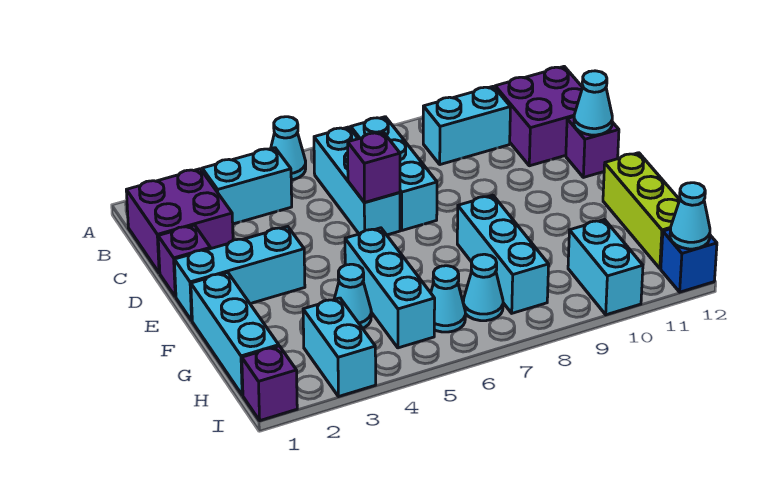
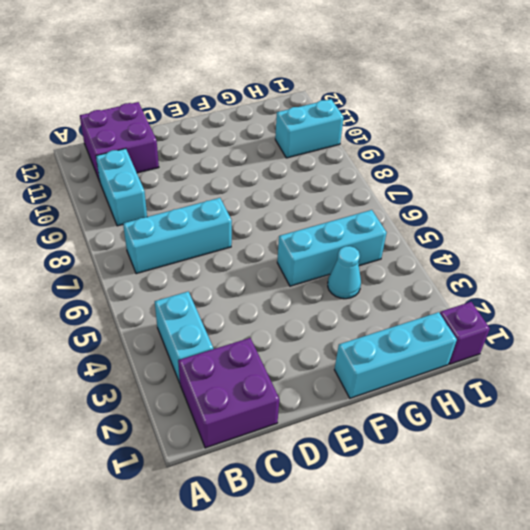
none -> cyan cone A5 level 1
none -> cyan brick B6:D6 level 1
none -> purple brick D1 level 1

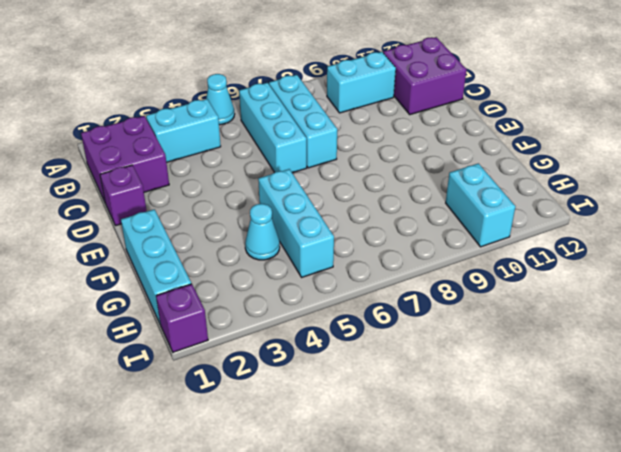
none -> purple brick D12 level 1
none -> cyan brick E1:E3 level 1
none -> cyan brick F8:H8 level 1

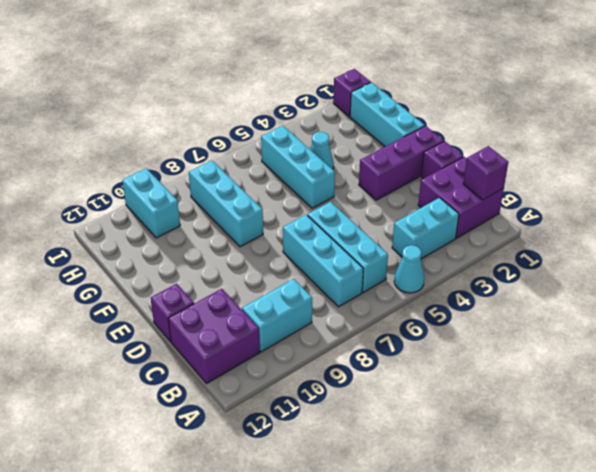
purple brick B1 level 2 -> purple brick D6 level 2
purple brick E1:E3 level 1 -> cyan brick E1:E3 level 1
none -> lime brick F12:H12 level 1
none -> cyan brick H3:I3 level 1
none -> cyan cone H6 level 1

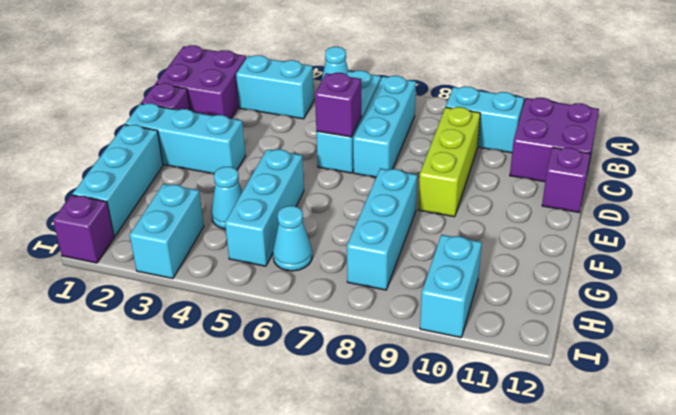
lime brick C9:E9 level 1 -> lime brick F12:H12 level 1
none -> cyan cone H7 level 1
none -> blue brick I12 level 1
none -> cyan cone D12 level 2

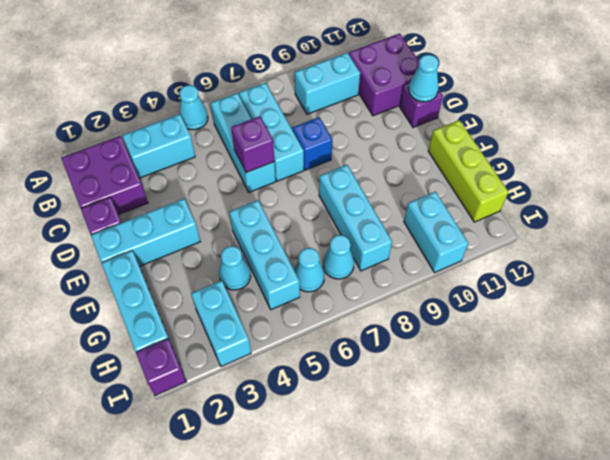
blue brick D8 level 1 -> blue brick I12 level 1
none -> cyan cone I12 level 2

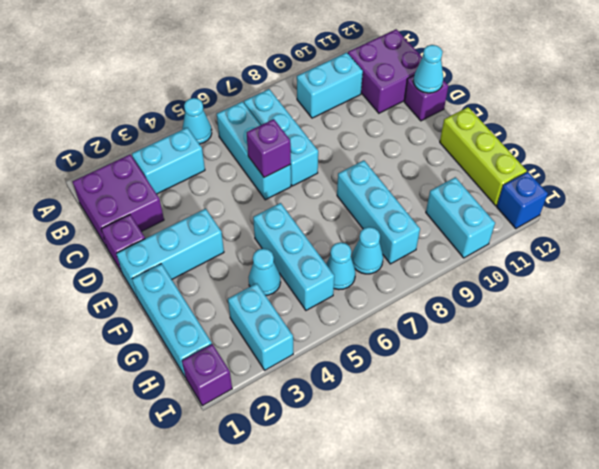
none -> cyan cone I12 level 2

